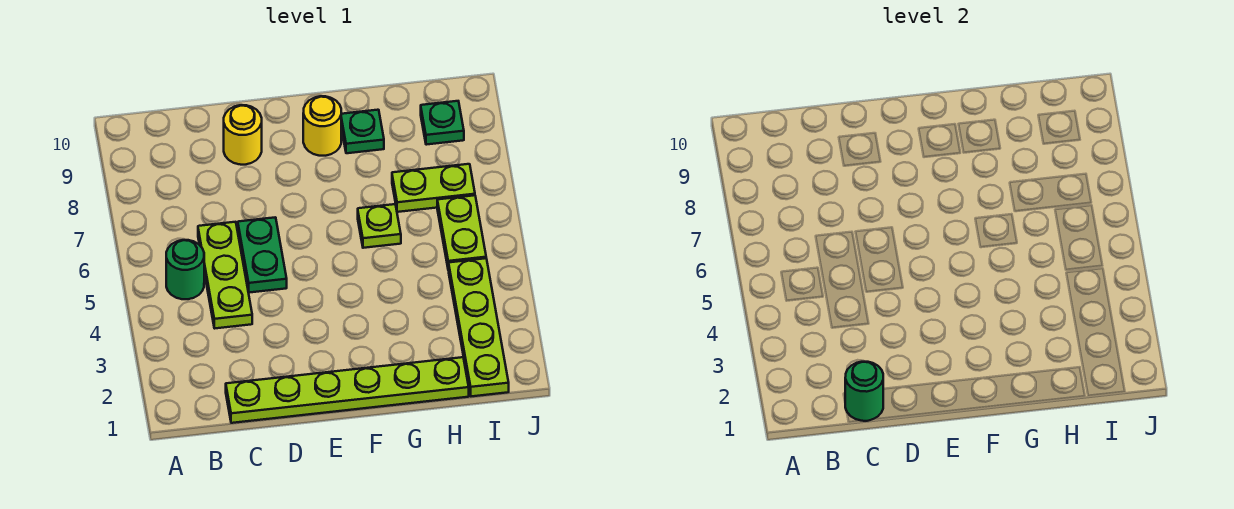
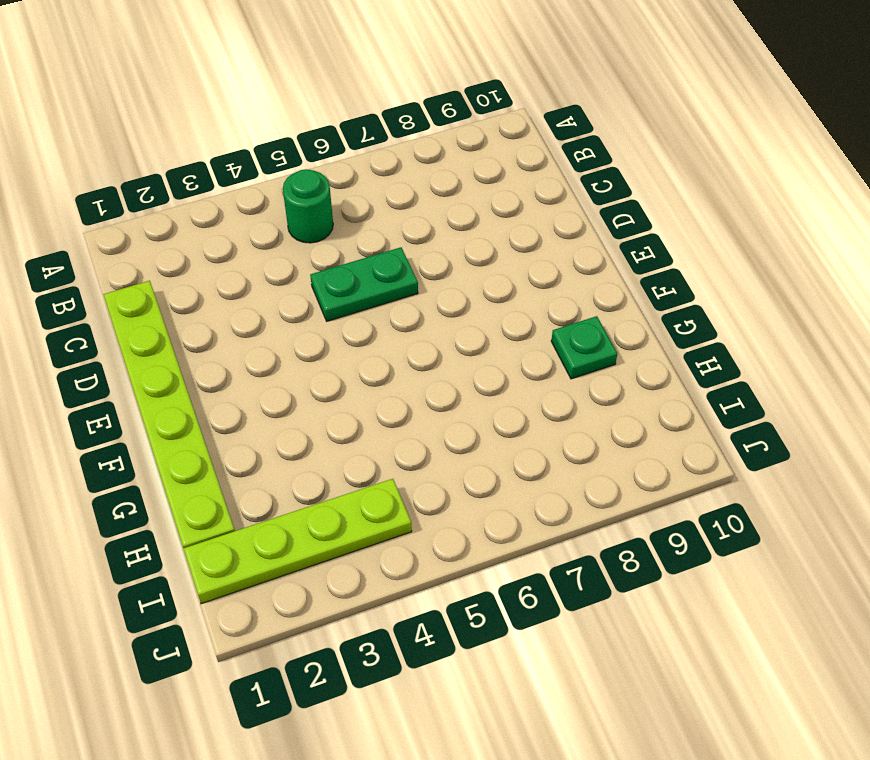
none -> lime plate C4:C6 level 1
none -> yellow round brick D9 level 1
none -> yellow round brick F9 level 1

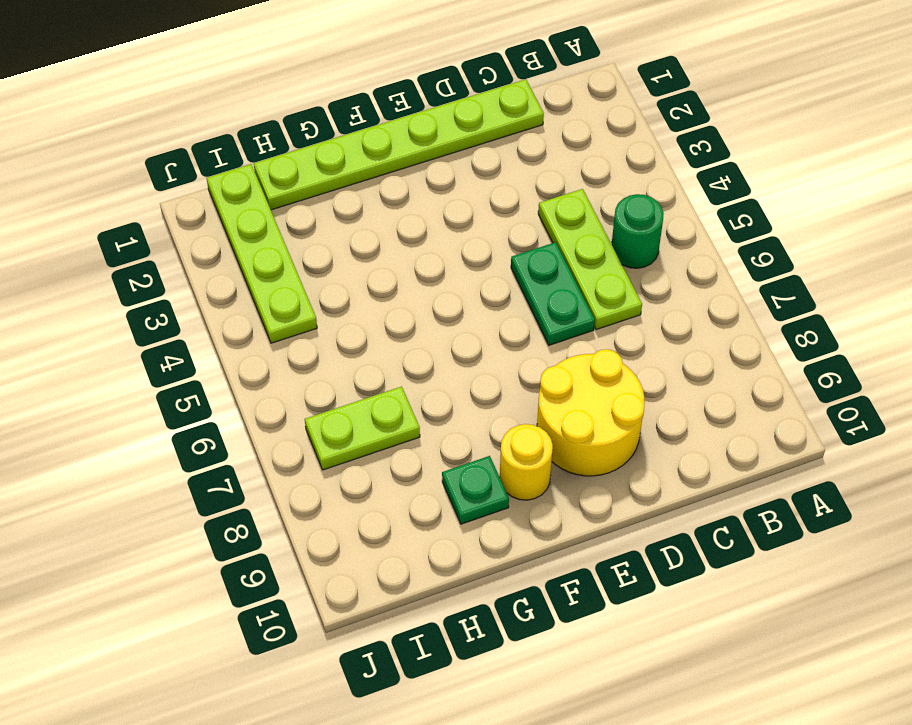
yellow round brick D8:E9 level 1 -> yellow round brick D9 level 1
none -> lime plate G6 level 1
none -> lime plate I5:I6 level 1
none -> green plate I9 level 1

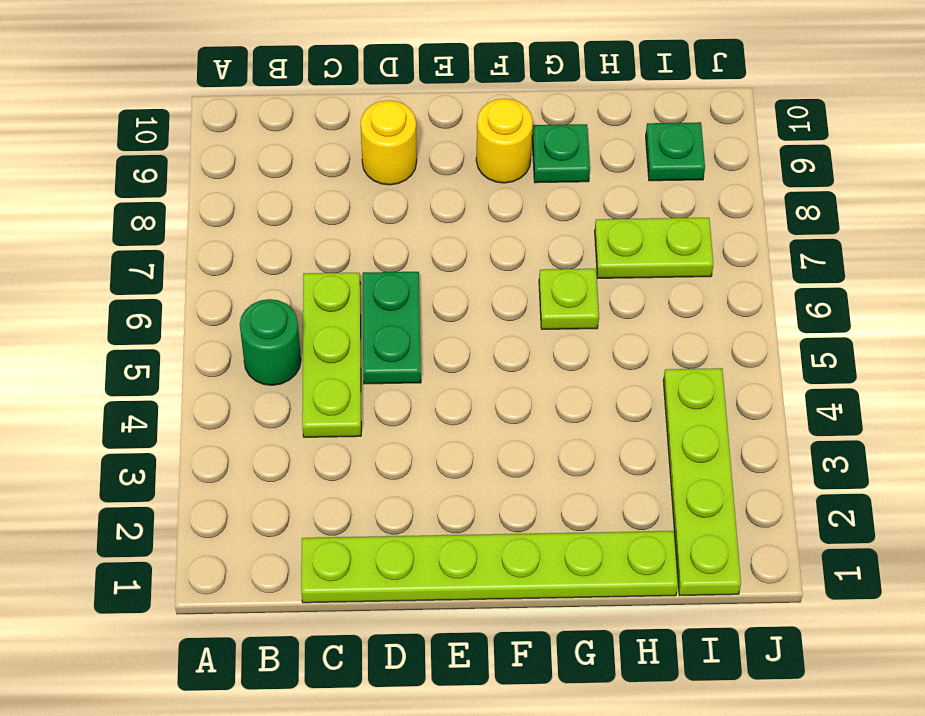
none -> lime plate I5:I6 level 1
none -> green round brick C1 level 2

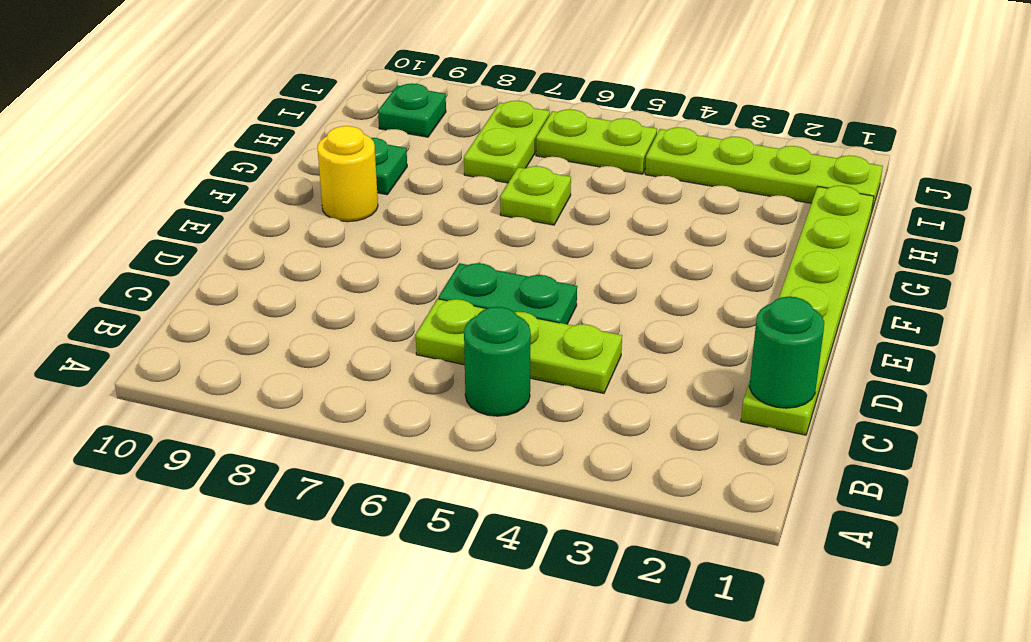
none -> yellow round brick D9 level 1

